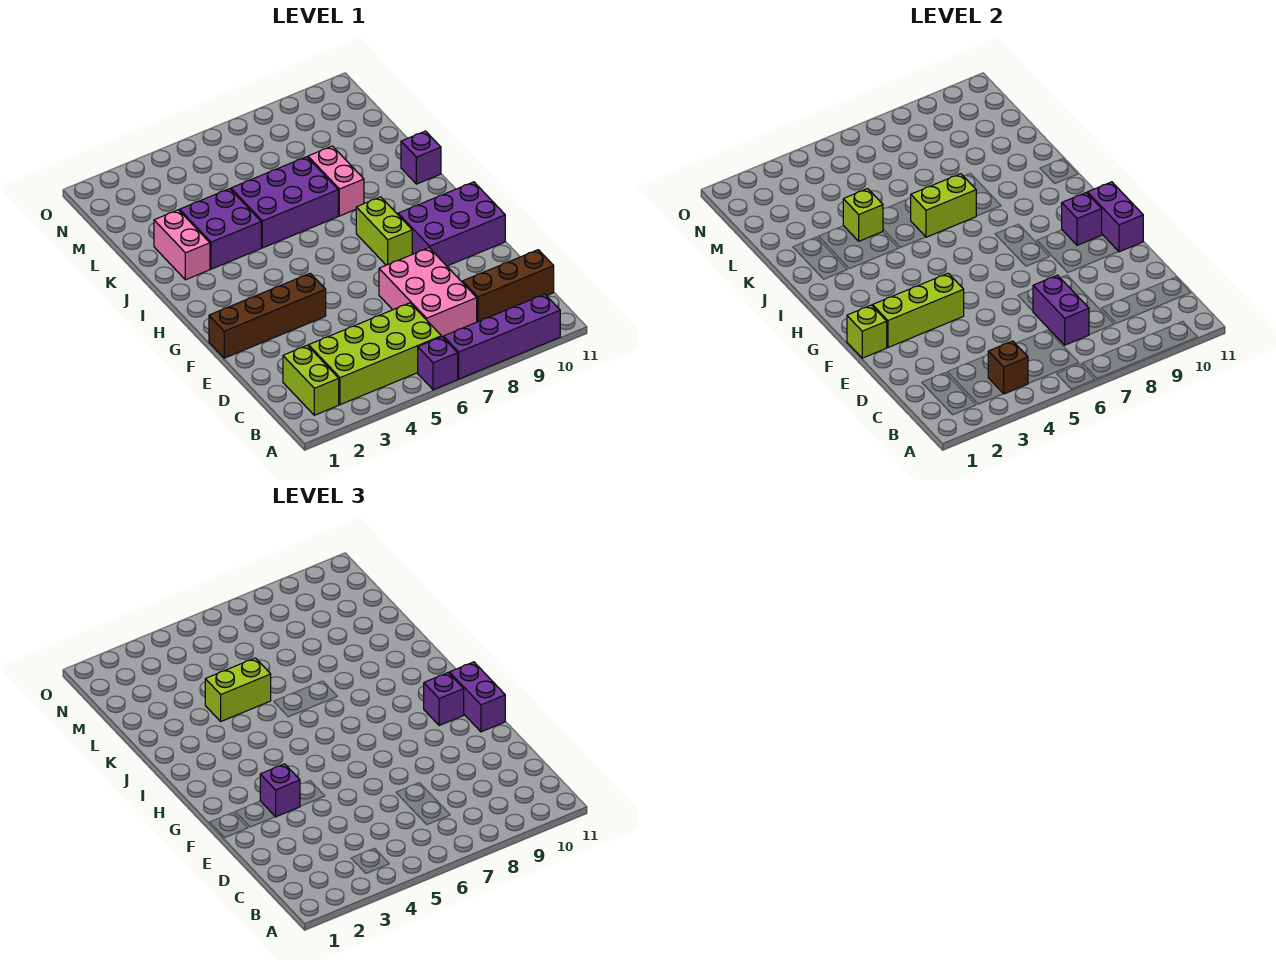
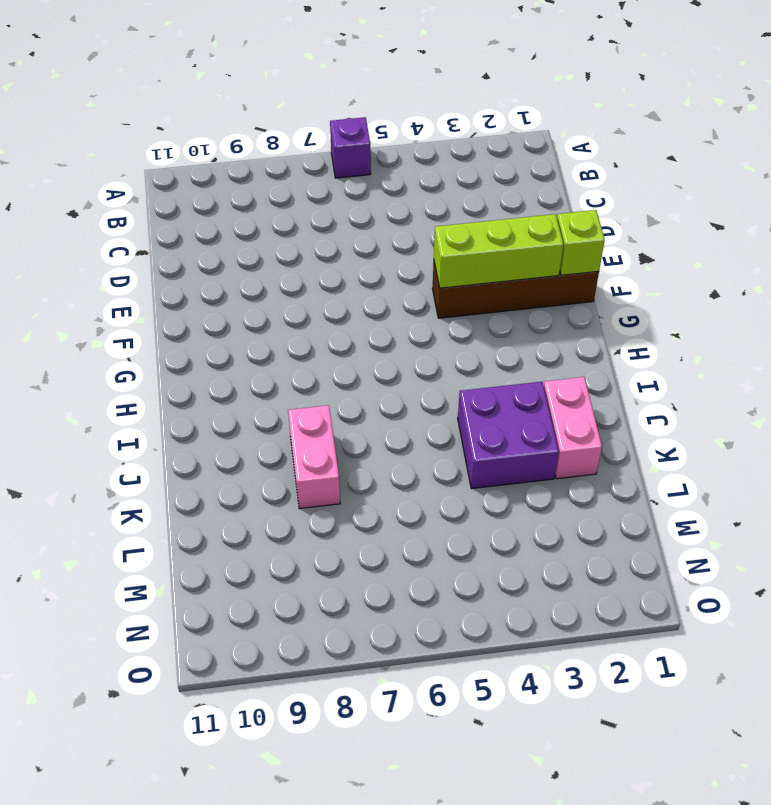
none -> purple brick A7:A10 level 1
none -> lime brick B2:C2 level 1
none -> lime brick B3:C6 level 1

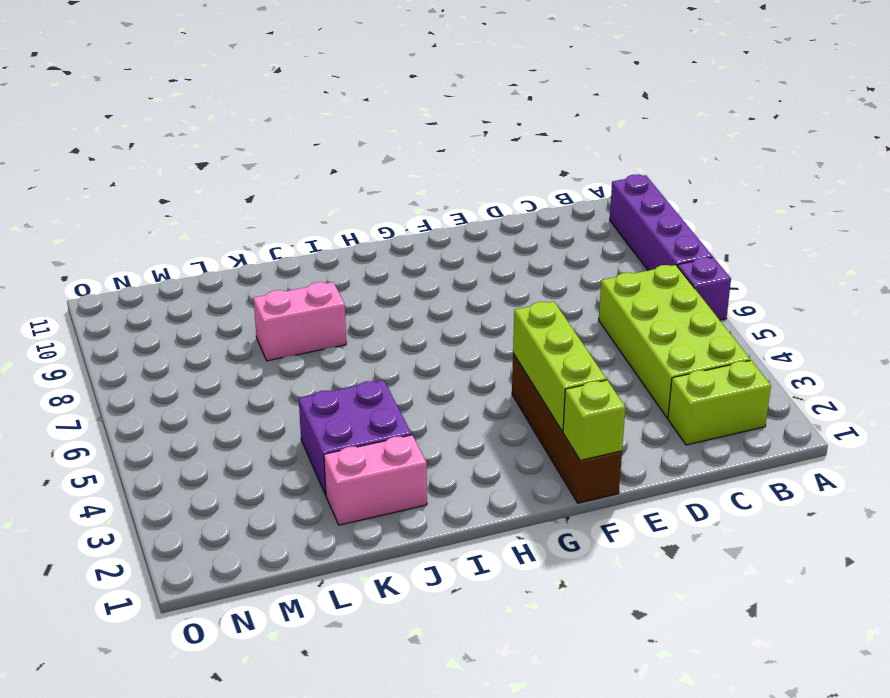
none -> pink brick C7:E8 level 1
none -> brown brick C9:C11 level 1
none -> purple brick F9:G11 level 1

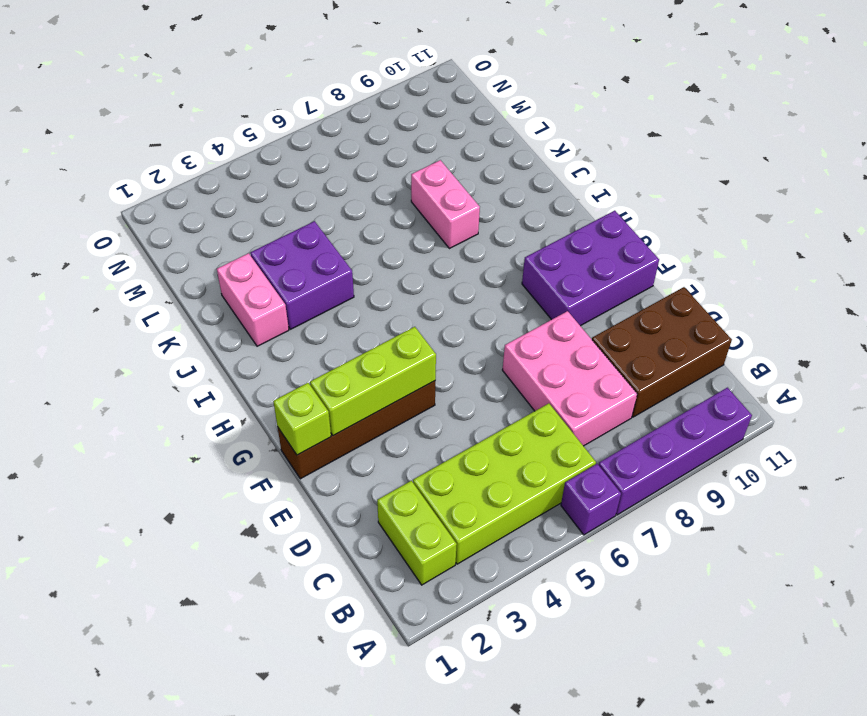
brown brick C9:D11 level 1 -> brown brick C9:C11 level 1
none -> lime brick G8:H8 level 1
none -> purple brick J5:K7 level 1
none -> purple brick J11 level 1

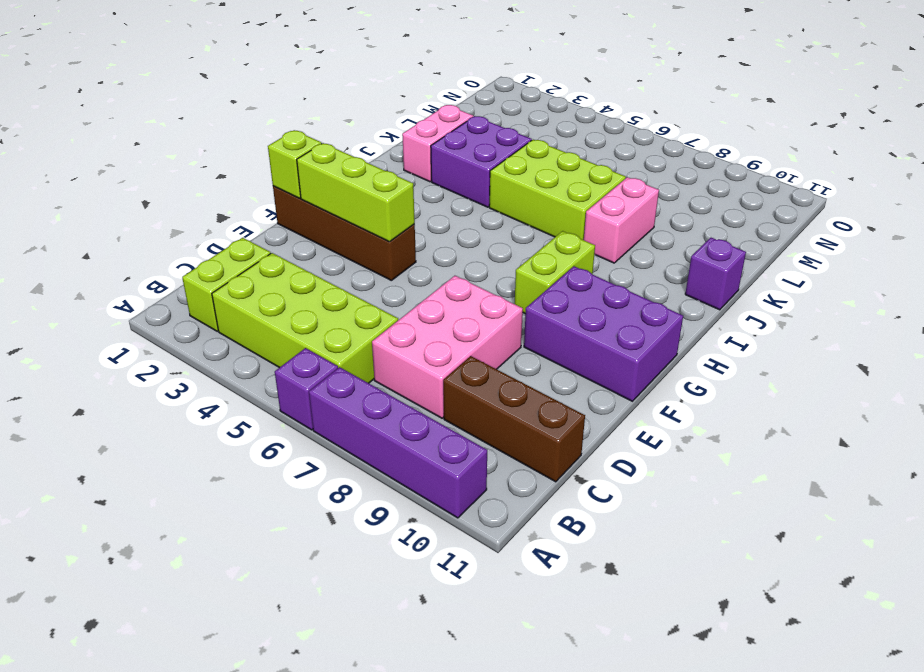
lime brick J5:K7 level 1 -> purple brick J5:K7 level 1
none -> brown brick B4 level 2
none -> purple brick C7:D7 level 2
none -> purple brick F11:G11 level 2

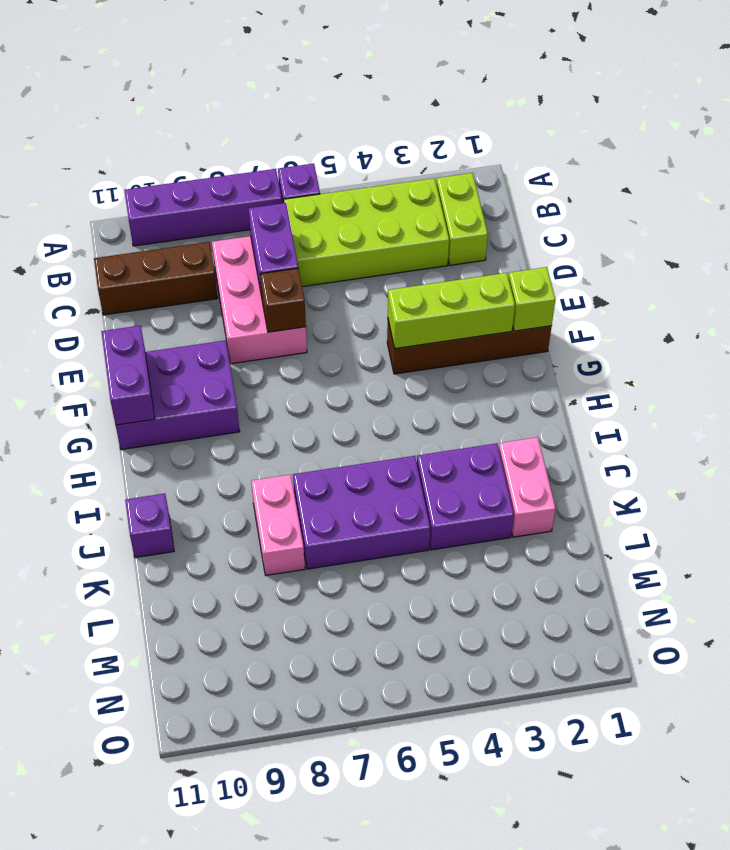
brown brick E7 level 2 -> brown brick B4 level 2
none -> lime brick G8:H8 level 1
none -> purple brick G10 level 2
none -> lime brick J6:J7 level 2

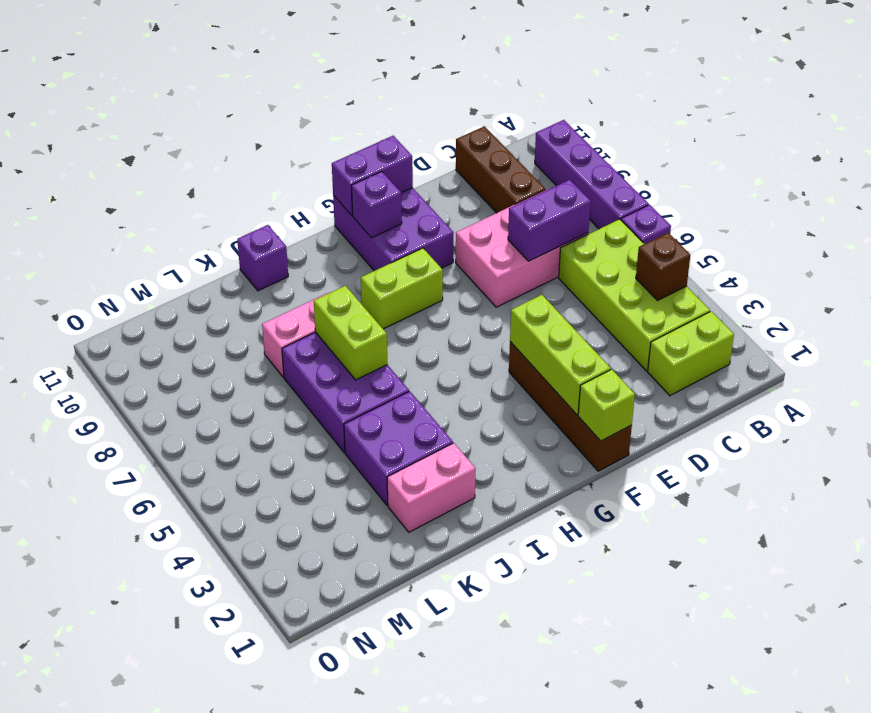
none -> lime brick K4 level 2
none -> purple brick F3 level 3
none -> purple brick F11:G11 level 3

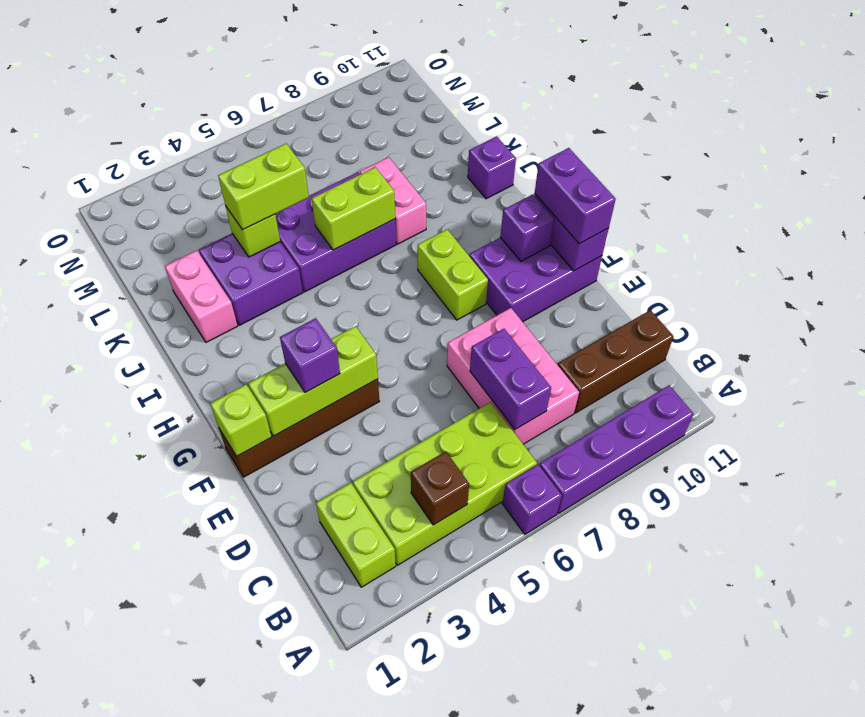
none -> purple brick G10 level 3

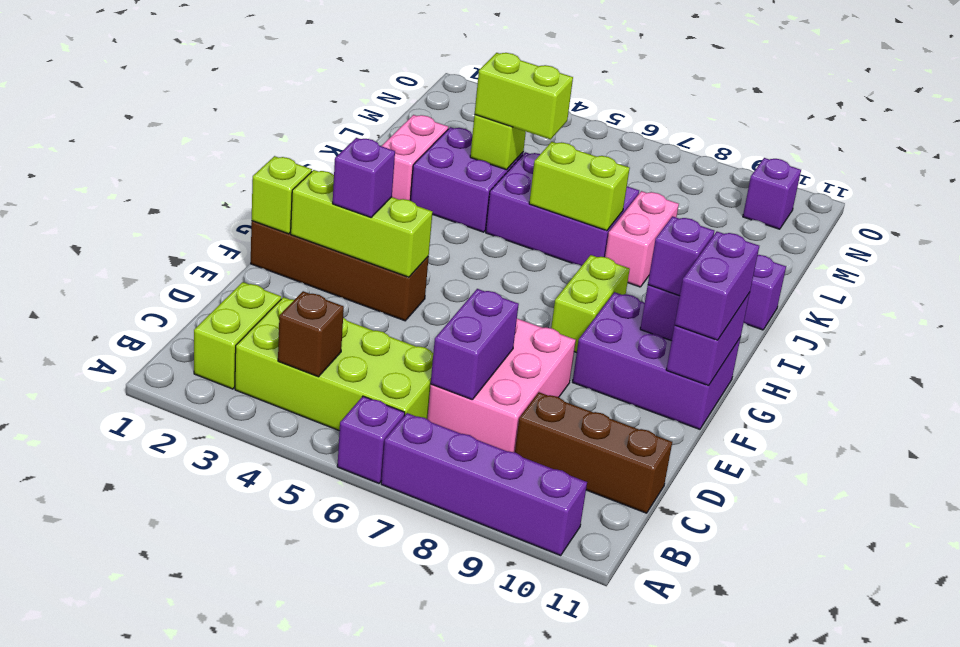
purple brick N10 level 1 -> none

